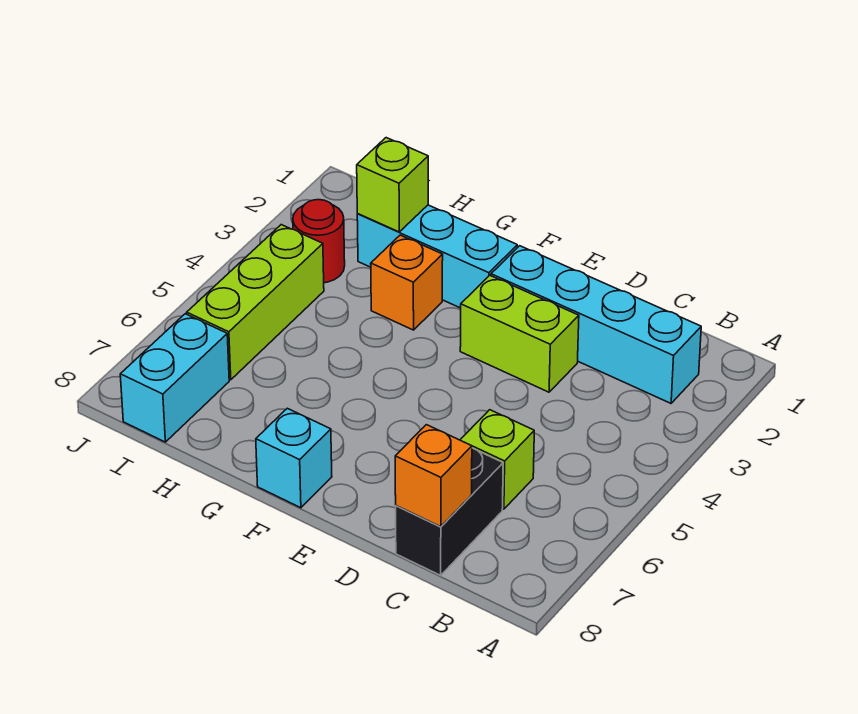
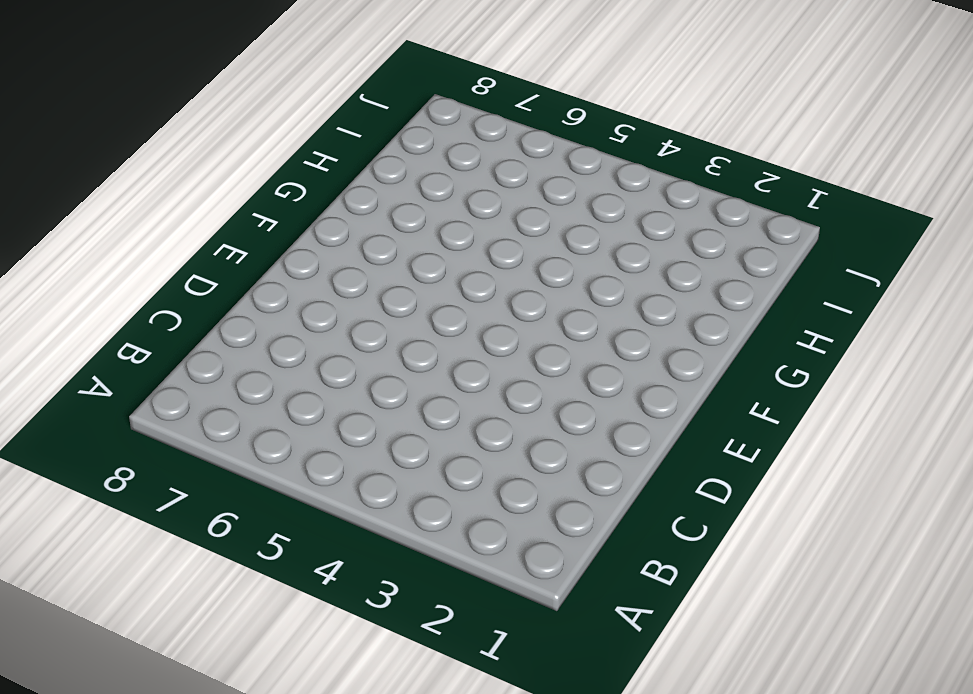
none -> cyan brick B2:E2 level 1
none -> lime brick C6 level 1
none -> black brick C7:C8 level 1

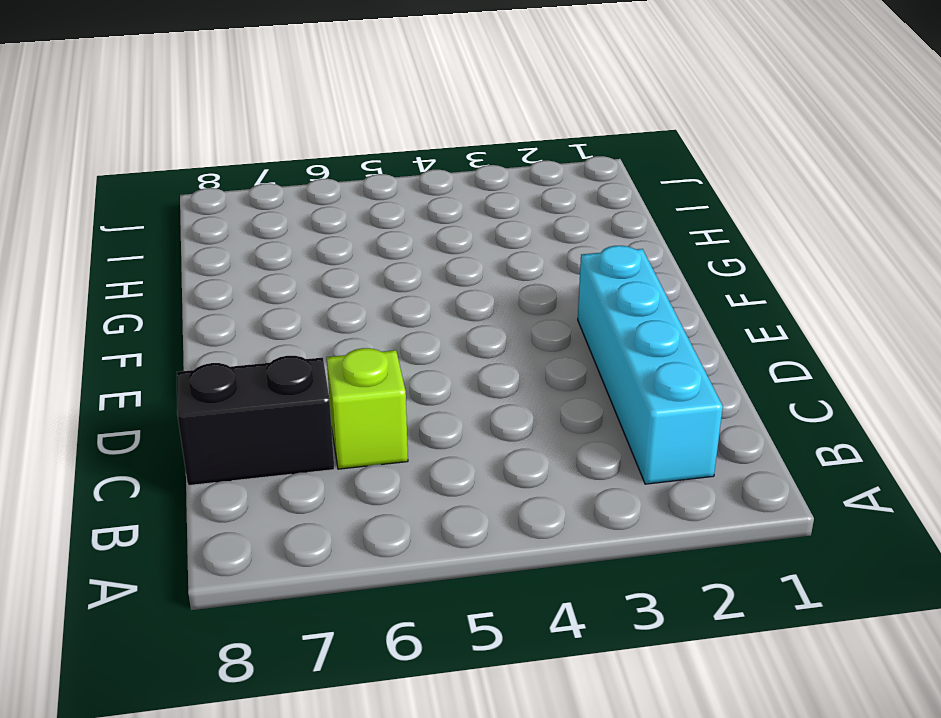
none -> lime brick D3:E3 level 1
none -> cyan brick F2:H2 level 1
none -> cyan brick F8 level 1

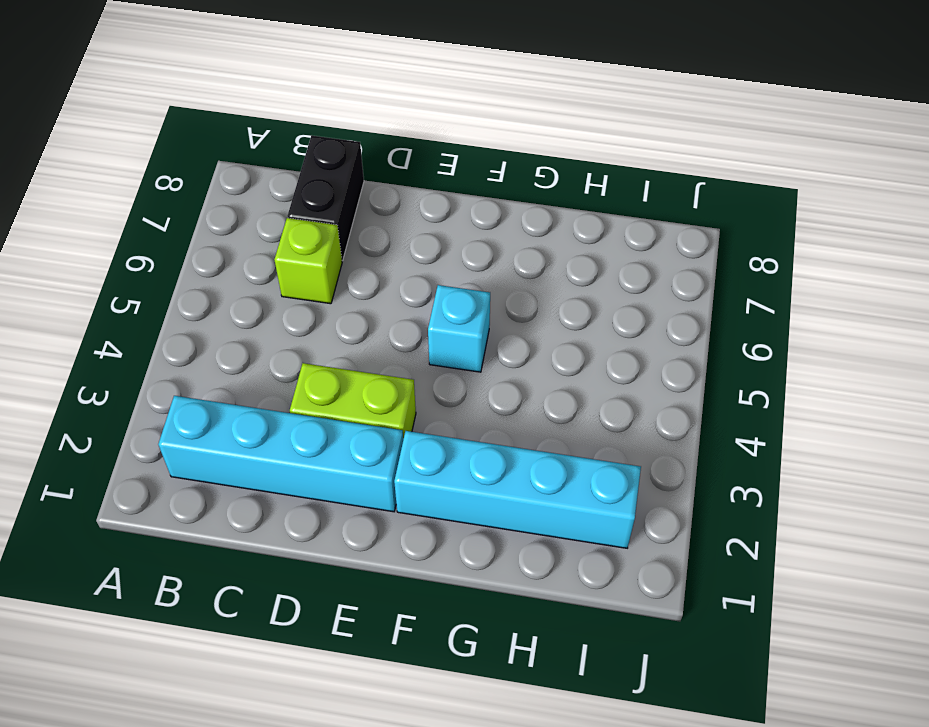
cyan brick F2:I2 level 1 -> cyan brick F2:H2 level 1
cyan brick F5 level 1 -> cyan brick F8 level 1
none -> orange brick G3 level 1
none -> red round brick I3 level 1
none -> lime brick I4:I6 level 1

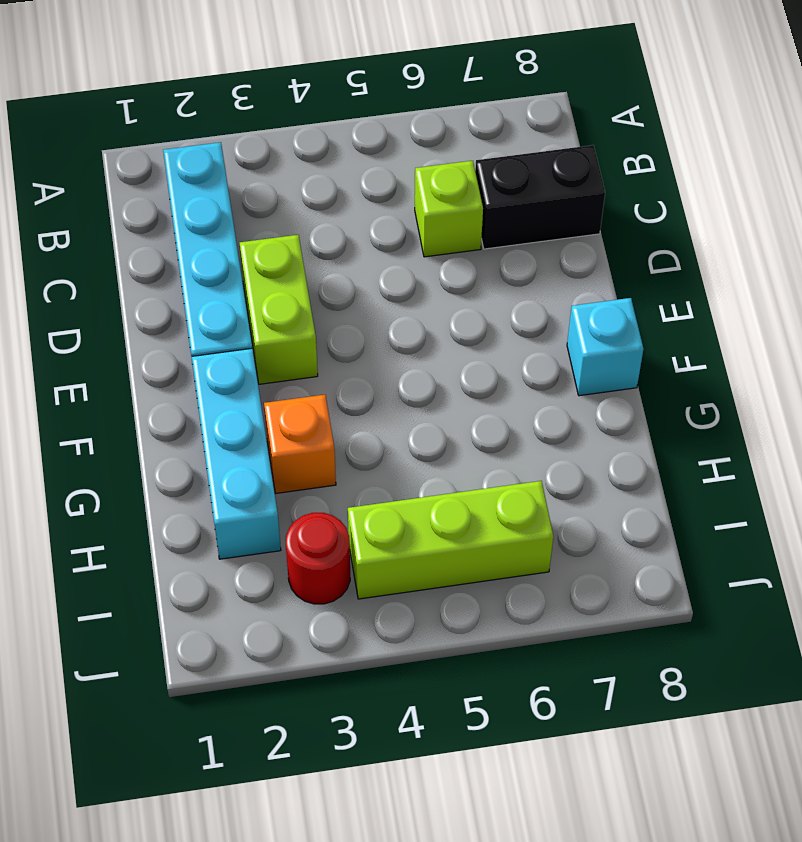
none -> cyan brick I7:I8 level 1
none -> orange brick C8 level 2
none -> lime brick H2 level 2

